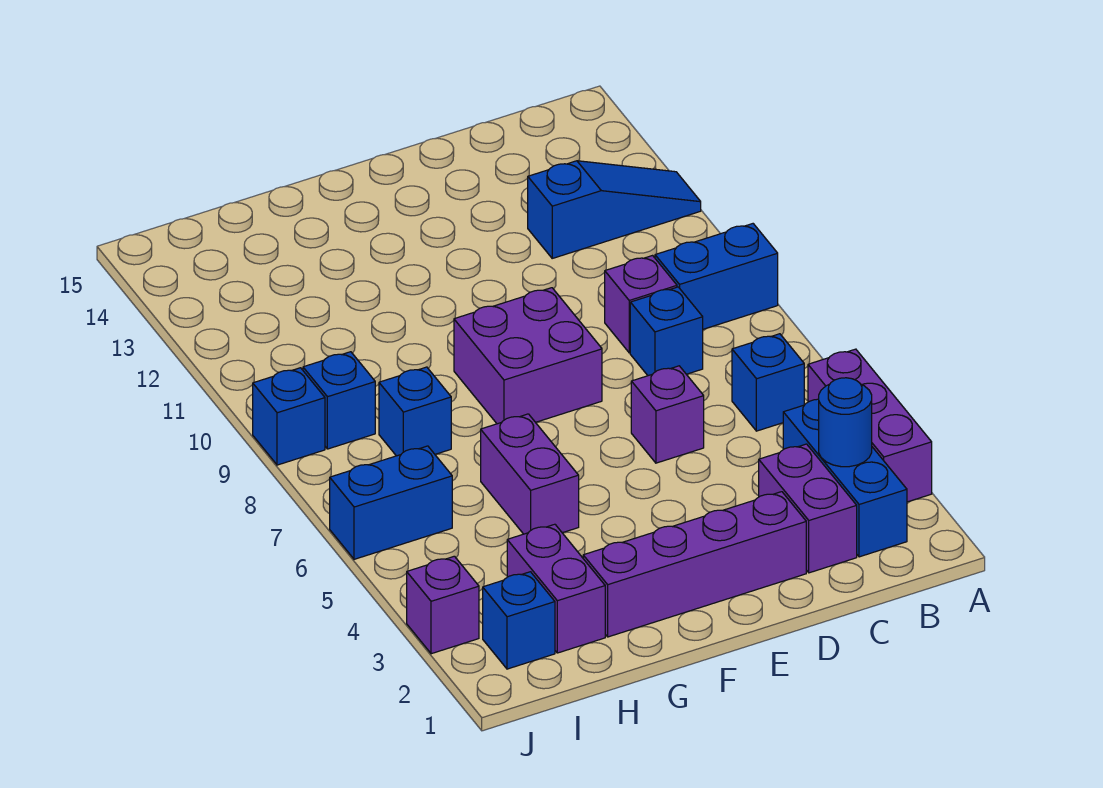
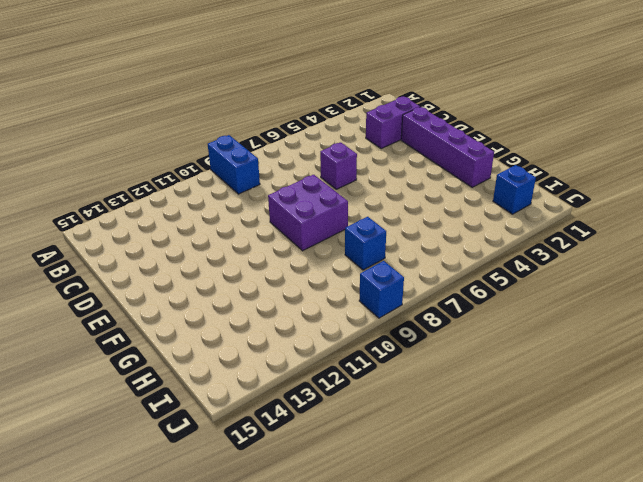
none -> purple brick A3:A5 level 1
none -> blue slope A12:C12 level 1 top C
none -> blue brick B2:B4 level 1

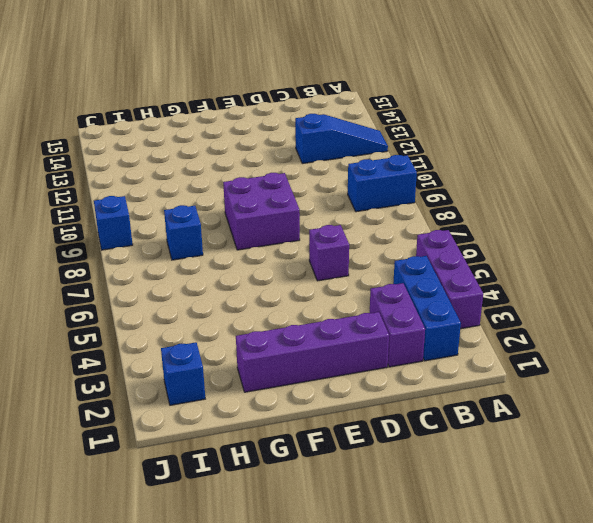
none -> blue brick B6 level 1
none -> blue brick C8 level 1
none -> purple brick C9 level 1

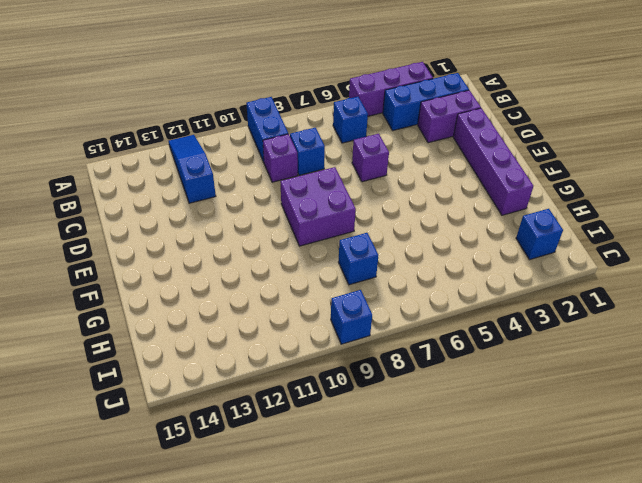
none -> purple brick G5:G6 level 1
none -> purple brick H2:H3 level 1
none -> blue brick I6:J6 level 1

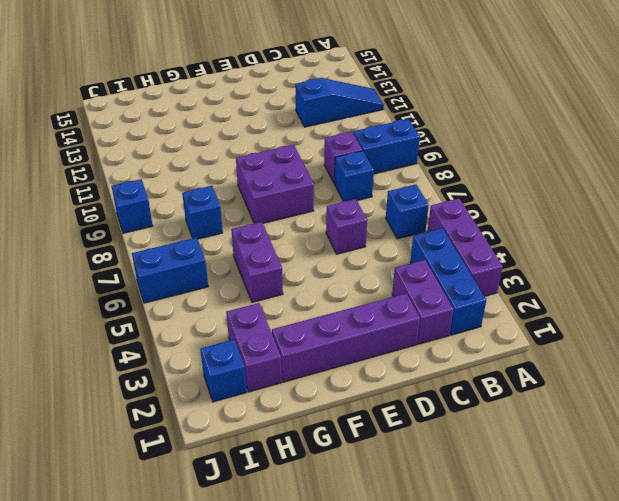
none -> blue brick I9 level 1
none -> purple brick J3 level 1
none -> blue round brick B3 level 2

